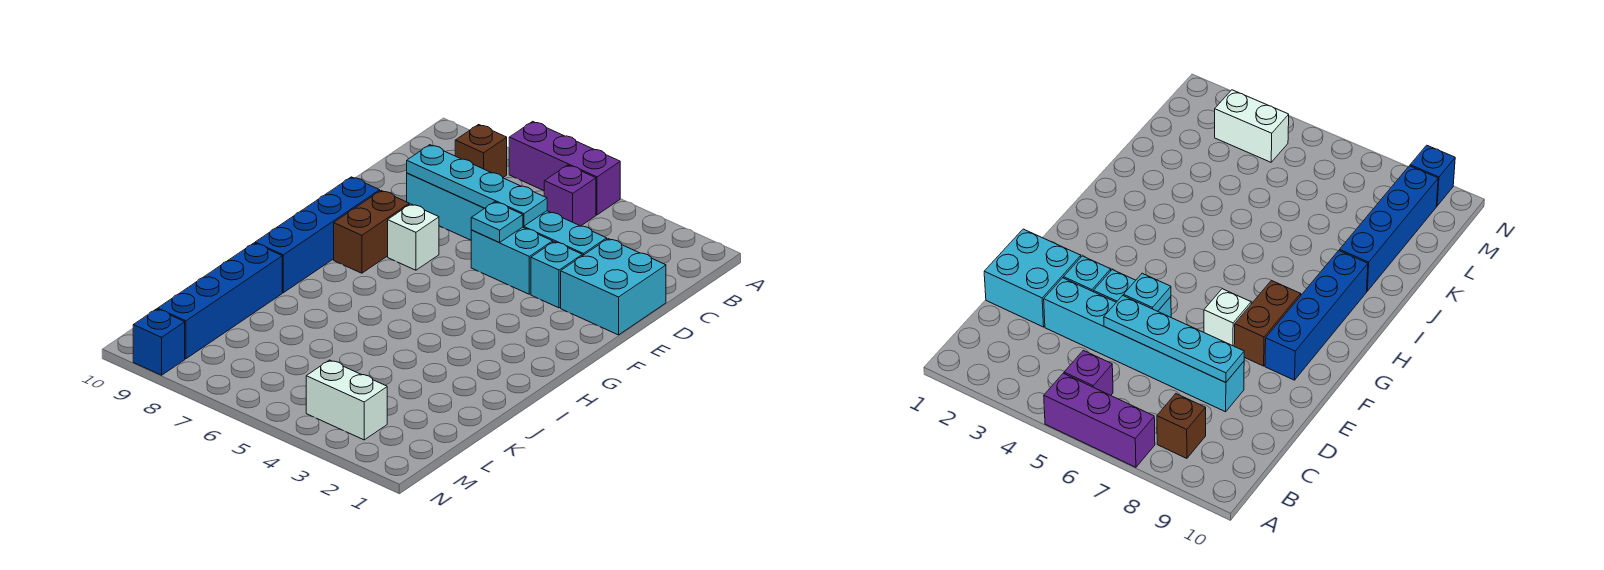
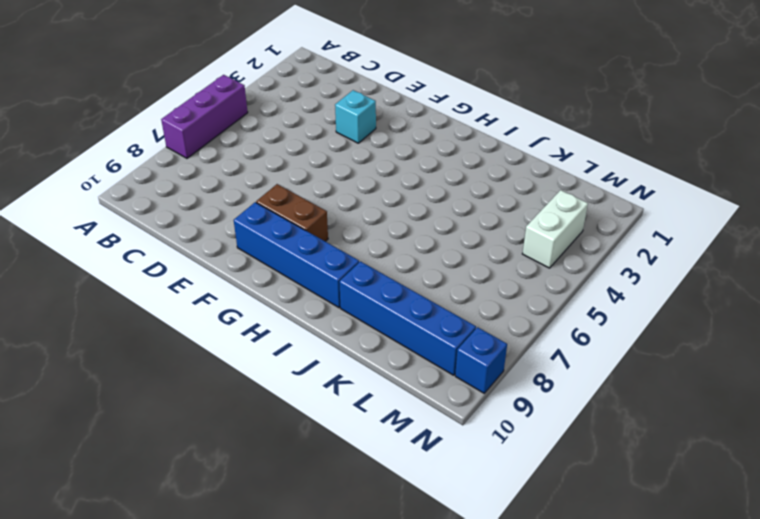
none -> purple brick B5 level 1
none -> brown brick B8 level 1
none -> cyan brick D1:E2 level 1

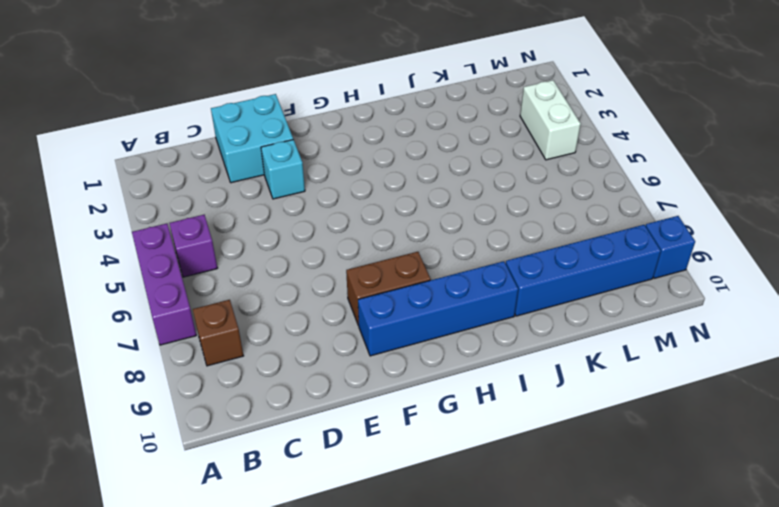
none -> cyan brick D3:D8 level 1
none -> cyan brick E4:E5 level 1
none -> white brick F7 level 1

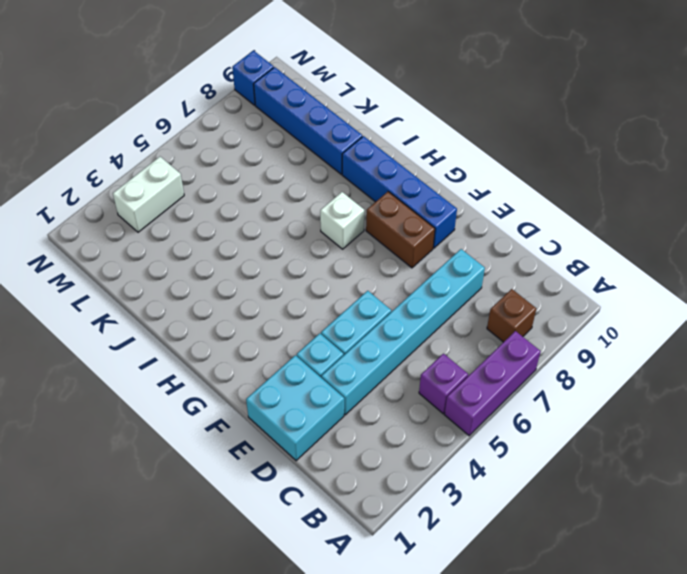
white brick H7 level 1 -> white brick F7 level 1
none -> cyan plate D5:D8 level 2
none -> cyan plate E5 level 2

